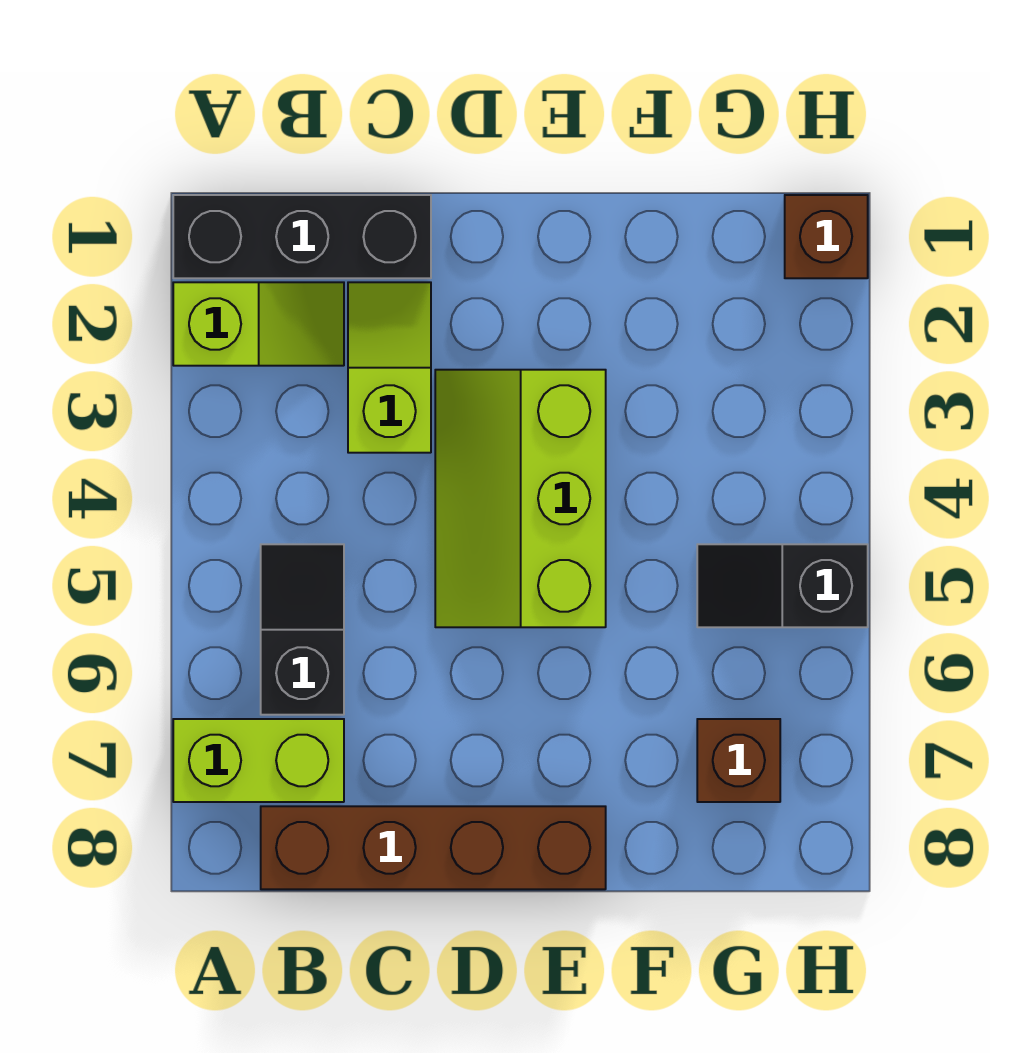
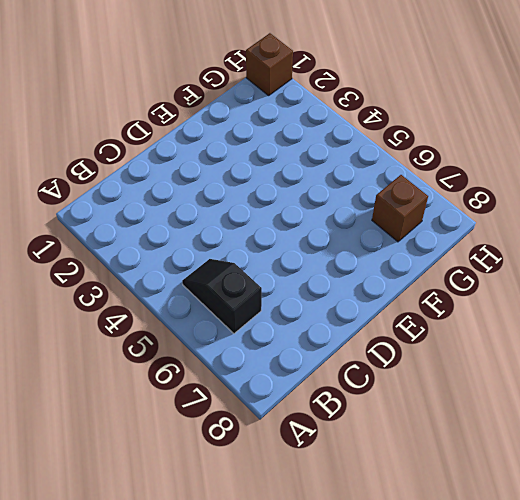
none -> black brick A1:C1 level 1
none -> lime slope A2:B2 level 1 top A

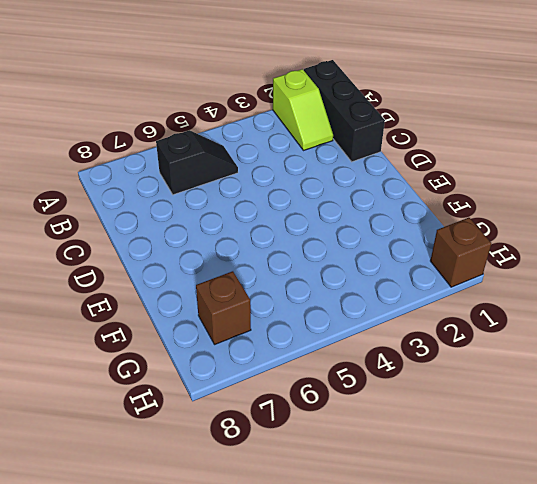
none -> lime brick A7:B7 level 1
none -> brown brick B8:E8 level 1

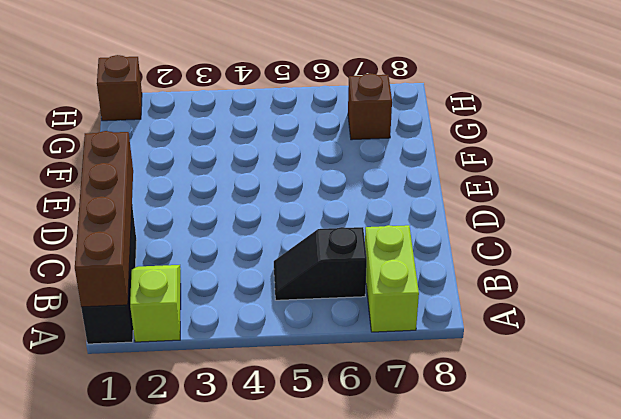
brown brick A1:D1 level 2 -> brown brick B8:E8 level 1
none -> lime slope C2:C3 level 1 top 3
none -> lime slope D3:E5 level 1 top E

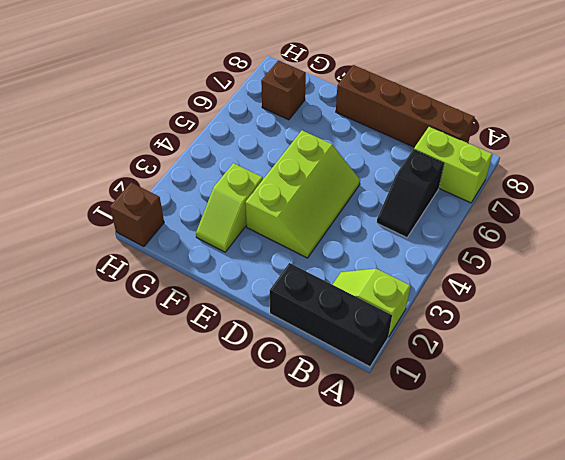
lime slope F2:F3 level 1 top 3 -> lime slope C2:C3 level 1 top 3
none -> black slope G5:H5 level 1 top H

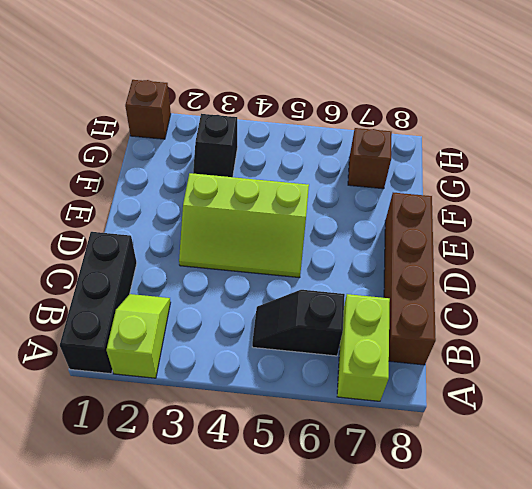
black slope F3:G3 level 1 top G -> black slope G5:H5 level 1 top H
none -> lime slope C2:C3 level 1 top 3

